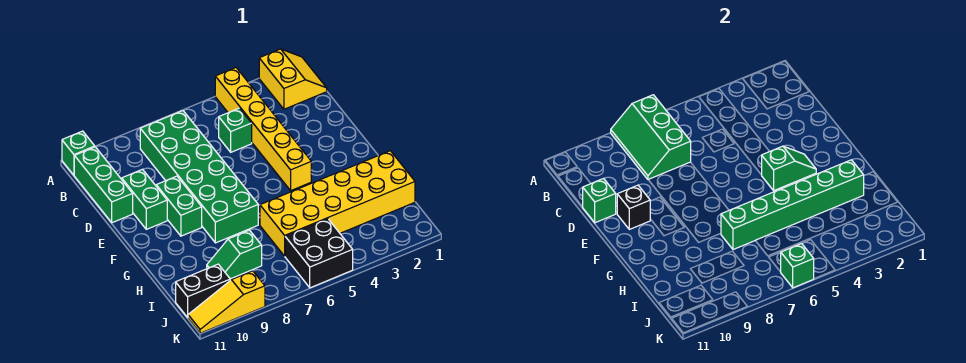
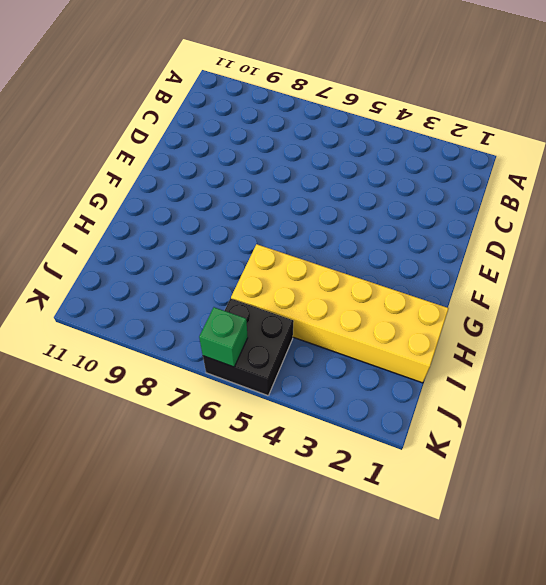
none -> yellow slope A1:B2 level 1 top 2
none -> yellow brick A4:F4 level 1
none -> green brick A11 level 1

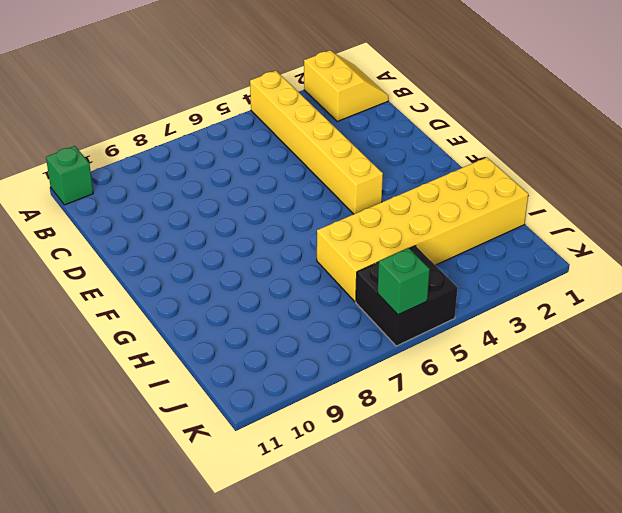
none -> green brick B7:G8 level 1
none -> green brick B11:D11 level 1
none -> green brick C5 level 1

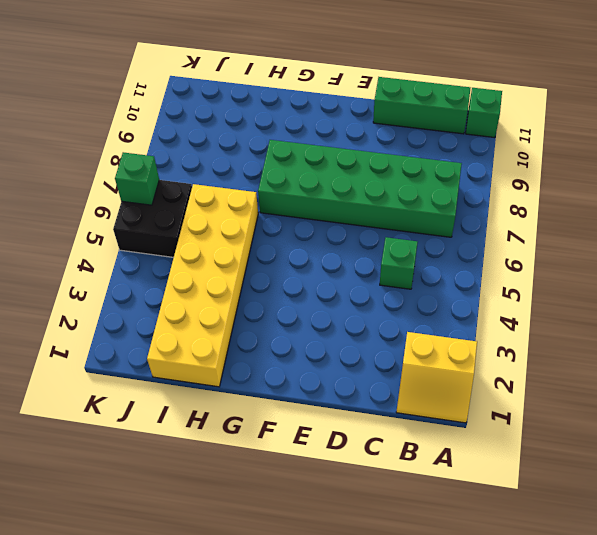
none -> yellow brick A4:F4 level 1
none -> green brick D10:E10 level 1
none -> green brick E9:F9 level 1

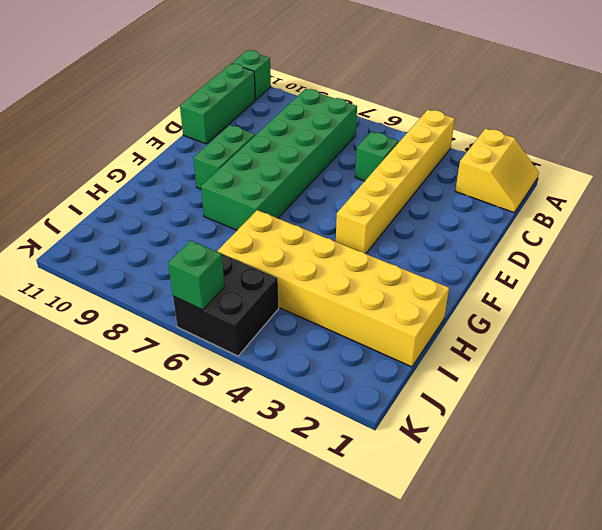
none -> green brick D10:E10 level 1
none -> green slope I8:I9 level 1 top 8
none -> black brick J10:J11 level 1

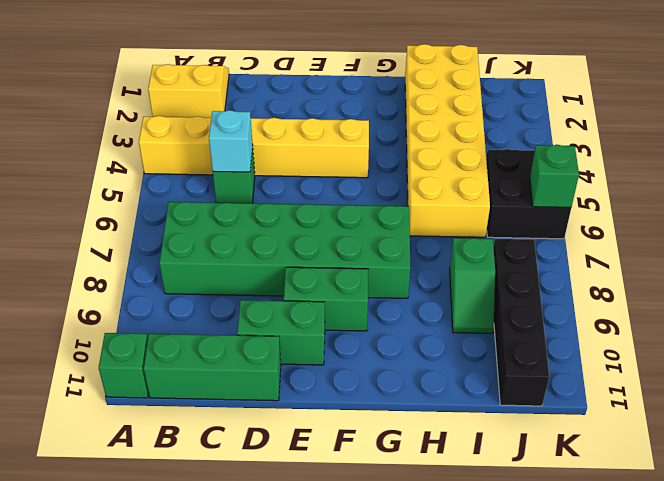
cyan brick C5 level 2 -> none
black brick J8:J11 level 1 -> black brick J10:J11 level 1
none -> yellow slope K9:K11 level 1 top 9
none -> green slope A7:C8 level 2 top 7
none -> green brick D11 level 2

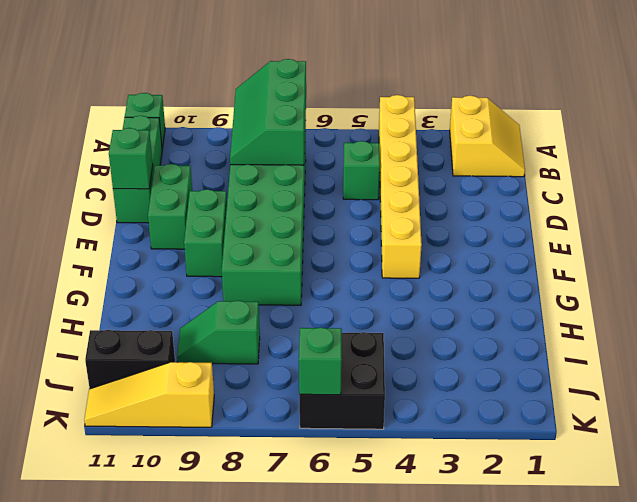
none -> yellow brick H1:I6 level 1
none -> black brick E10 level 2
none -> green slope F3:F4 level 2 top 4

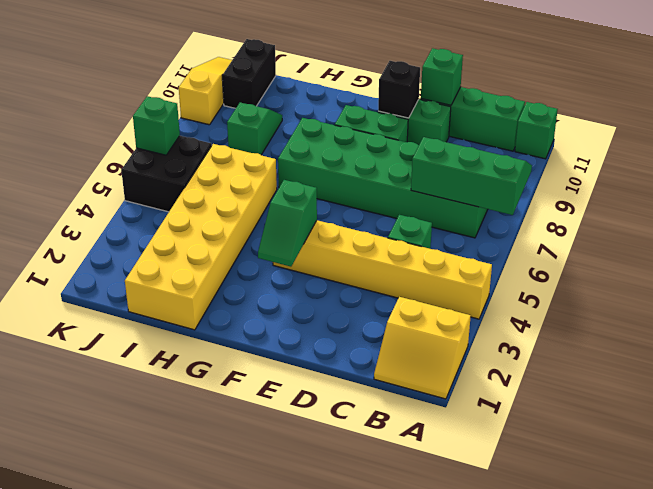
none -> green brick H2:H7 level 2

